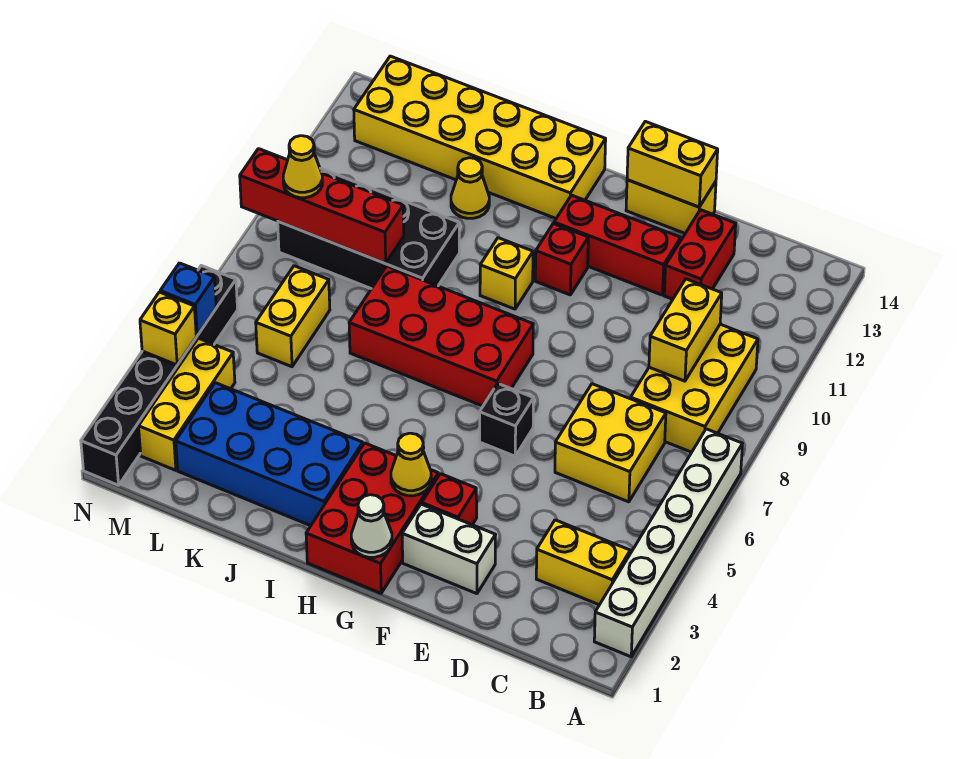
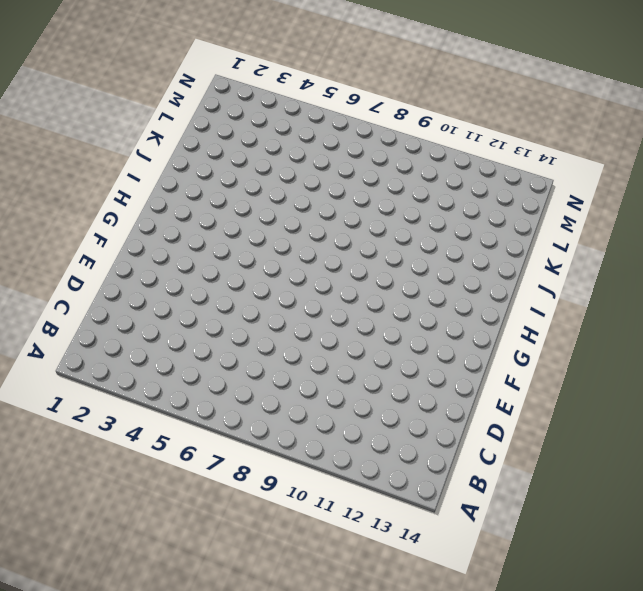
none -> white brick A2:A7 level 1
none -> yellow brick B3:C3 level 1
none -> yellow brick B8:C10 level 1

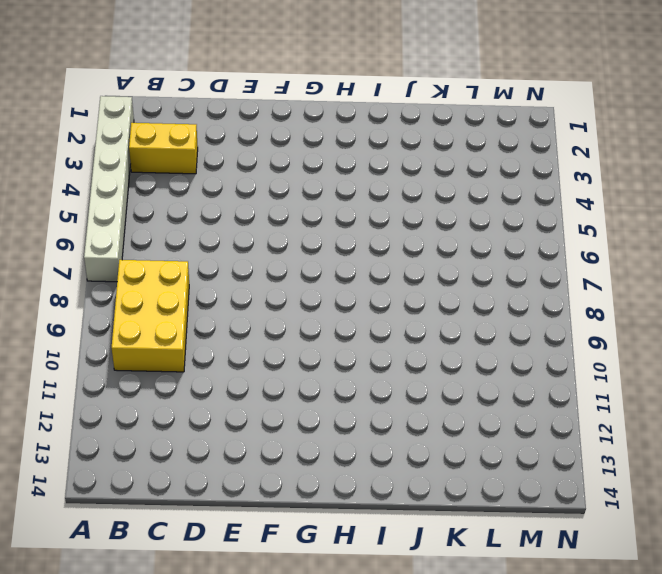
none -> yellow brick C6:D7 level 1
none -> red brick D12:D13 level 1
none -> white brick E2:F2 level 1

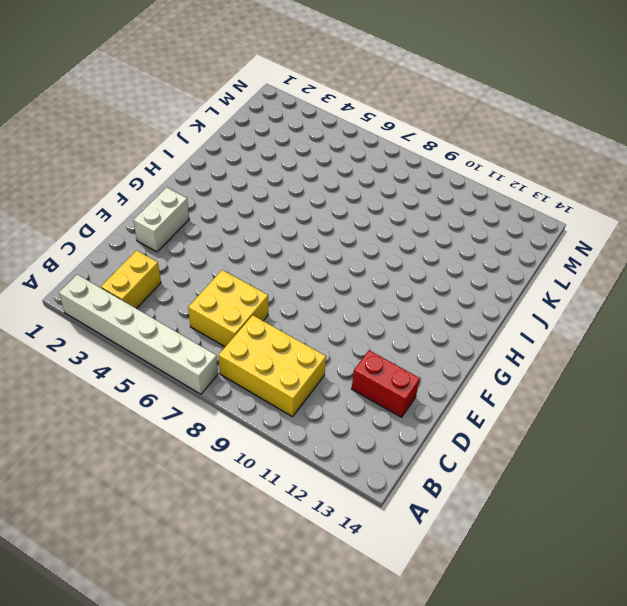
none -> red brick E12:G12 level 1
none -> yellow brick E14:F14 level 1
none -> red brick F3 level 1

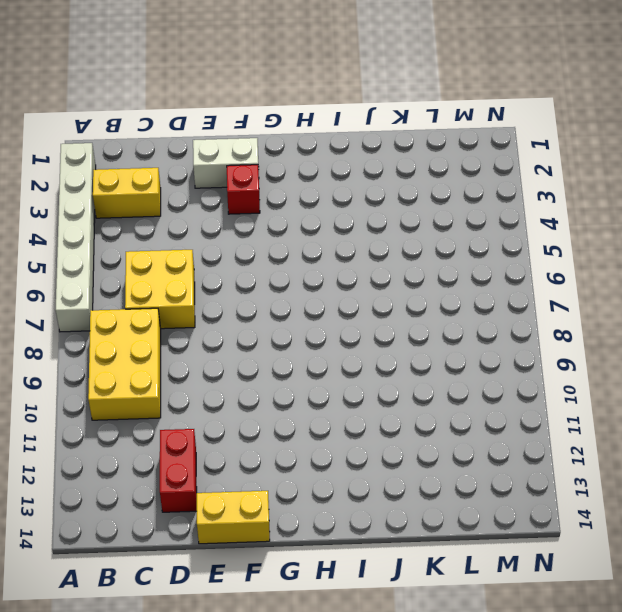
none -> red brick E12:G12 level 1
none -> black brick F6 level 1
none -> red brick G1:H3 level 1

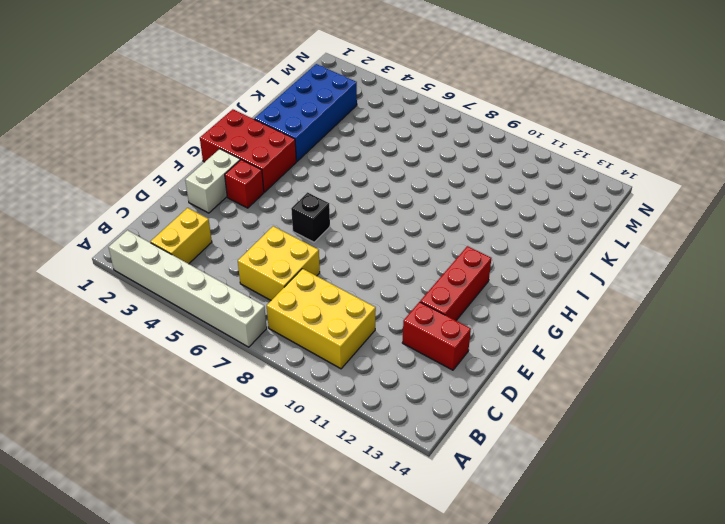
none -> yellow brick E14:F14 level 1
none -> red brick G7:J8 level 1
none -> red brick G11 level 1

